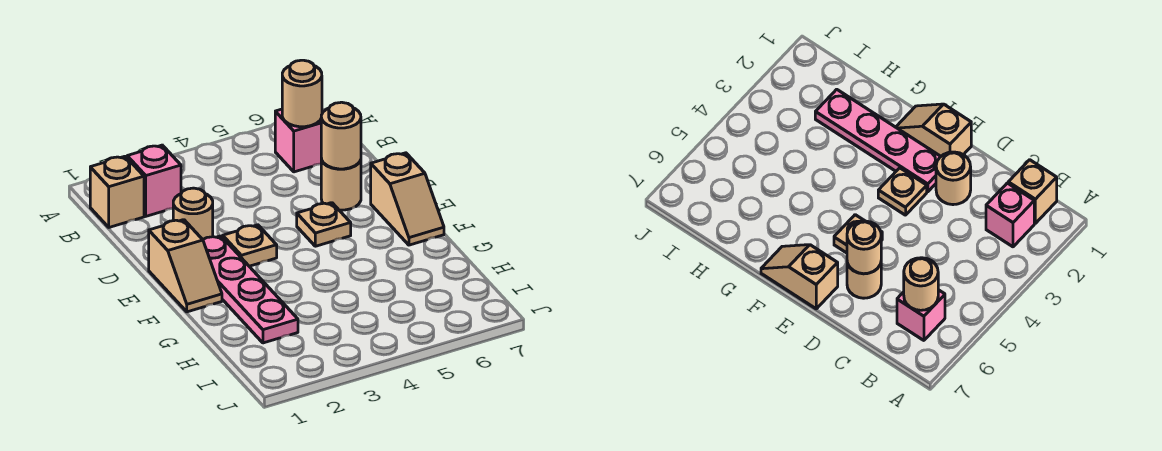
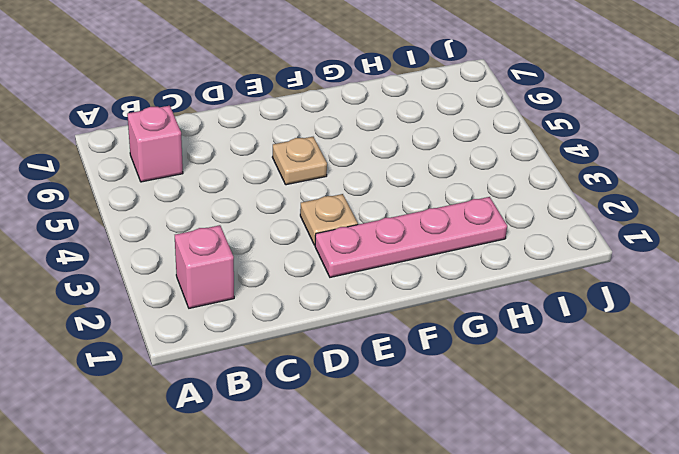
none -> tan brick B1 level 1
none -> tan round brick D2 level 1
none -> tan round brick D6 level 1

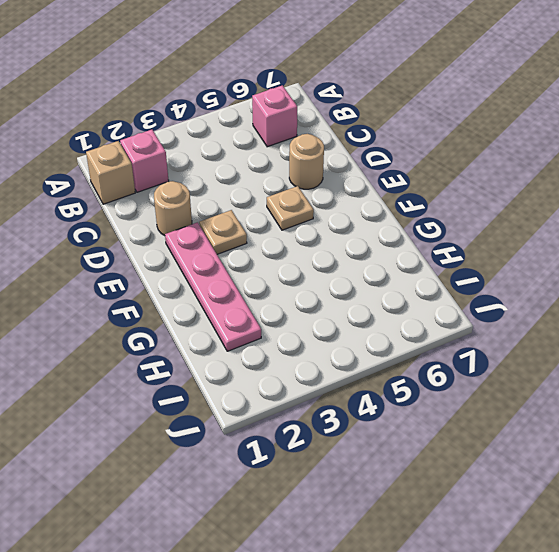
none -> tan slope E1:F1 level 1 top E
none -> tan slope E7:F7 level 1 top E
none -> tan round brick B6 level 2

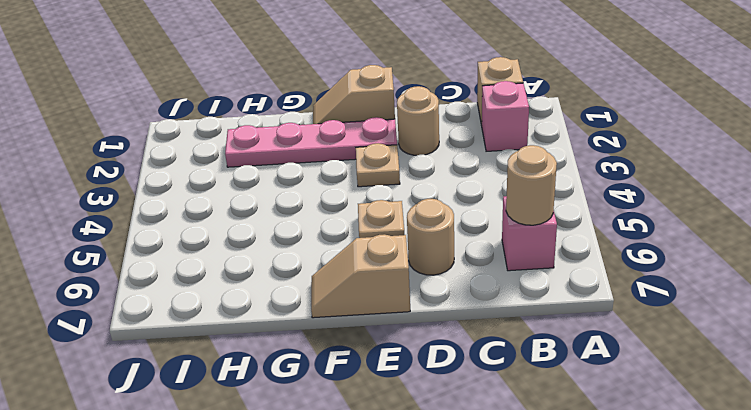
none -> tan round brick D6 level 2

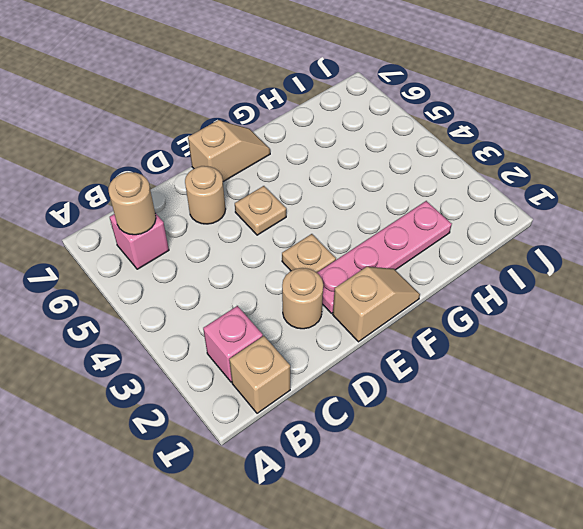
none -> tan round brick D6 level 2

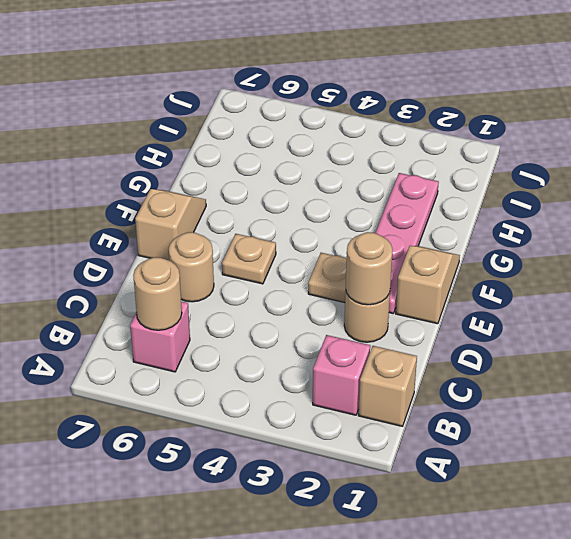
tan round brick D2 level 2 -> tan round brick D6 level 2

